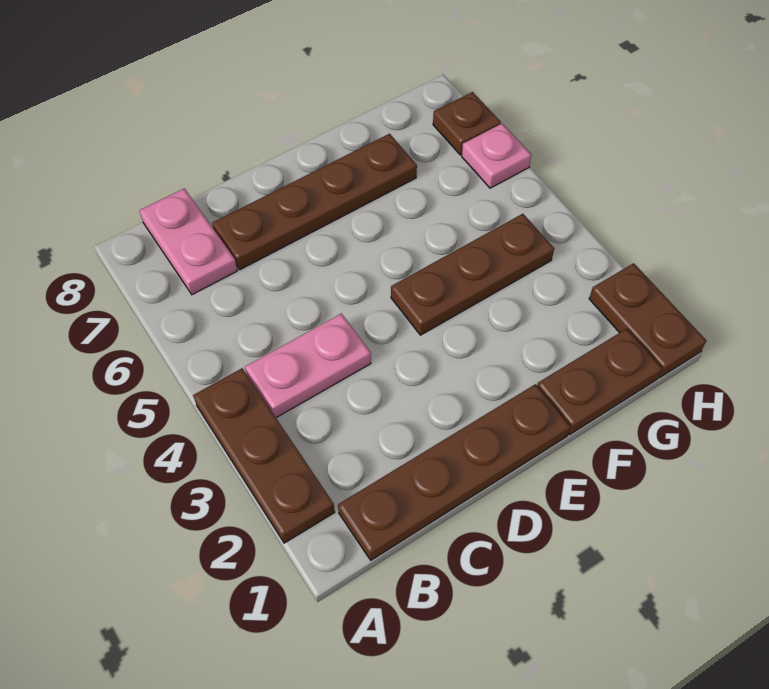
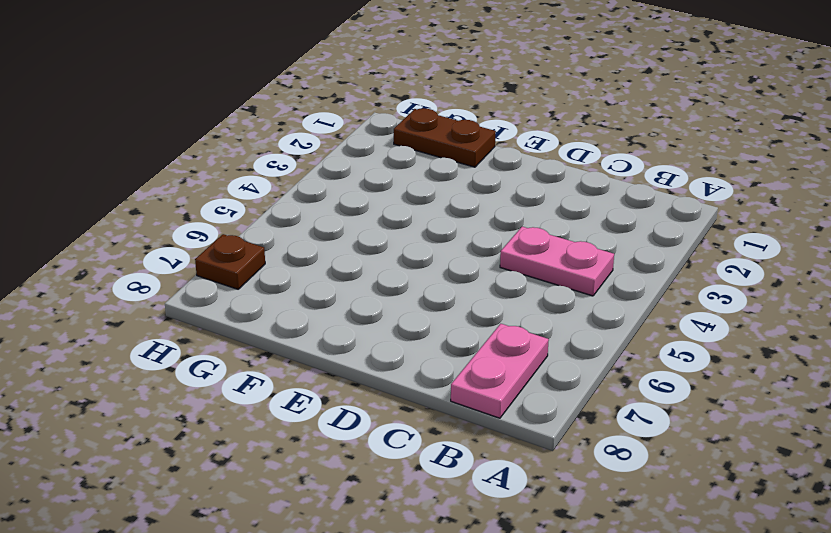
none -> brown plate A2:A4 level 1
none -> brown plate B1:E1 level 1

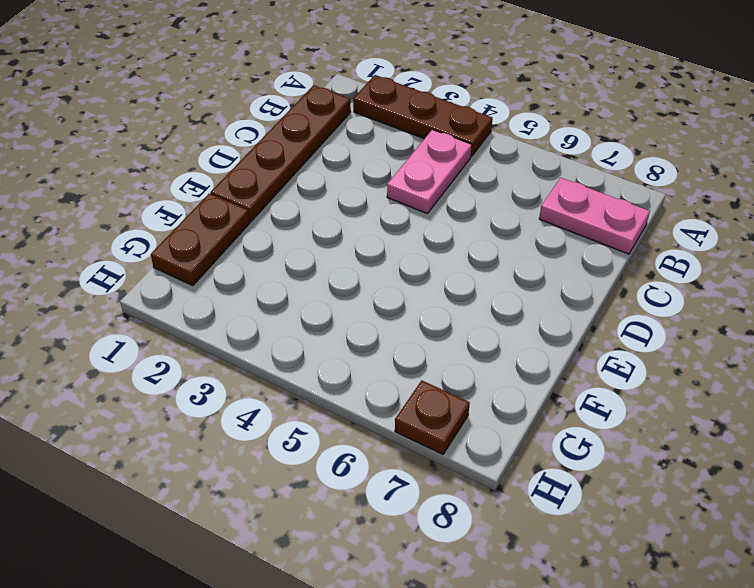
none -> brown plate C7:F7 level 1
none -> brown plate E4:G4 level 1

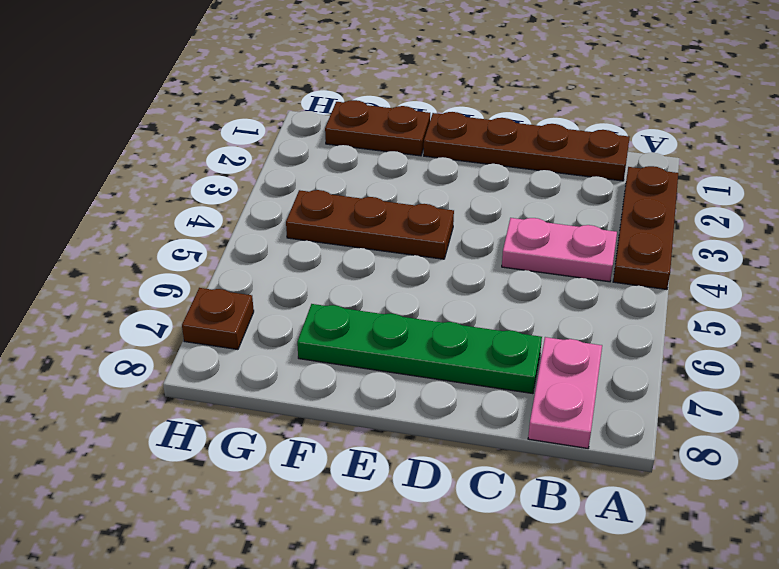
green plate C7:F7 level 1 -> brown plate C7:F7 level 1
none -> brown plate H1:H2 level 1
none -> pink plate H6 level 1

